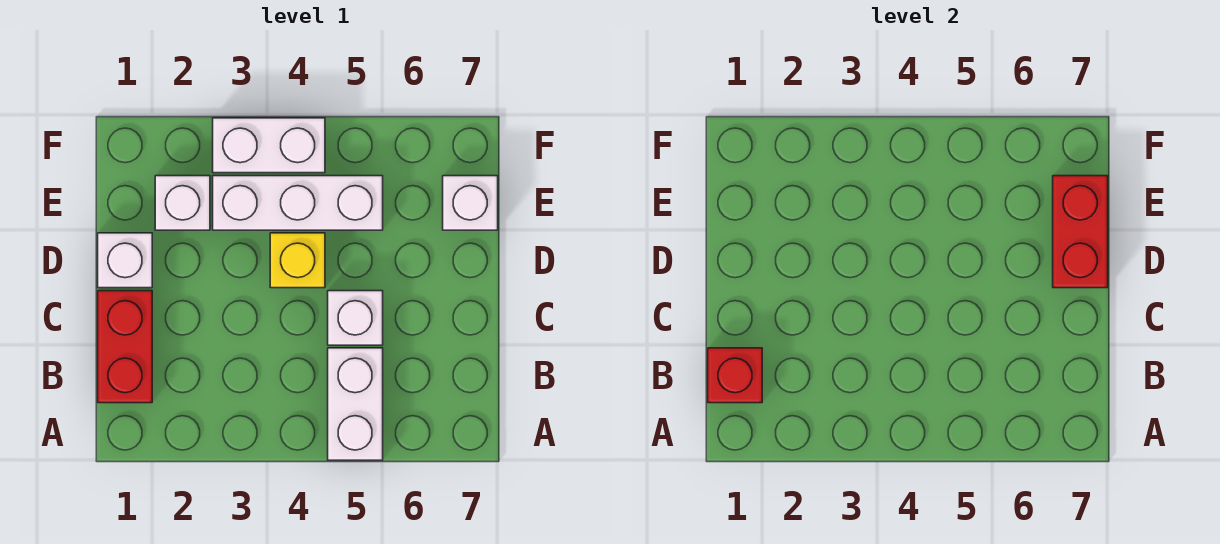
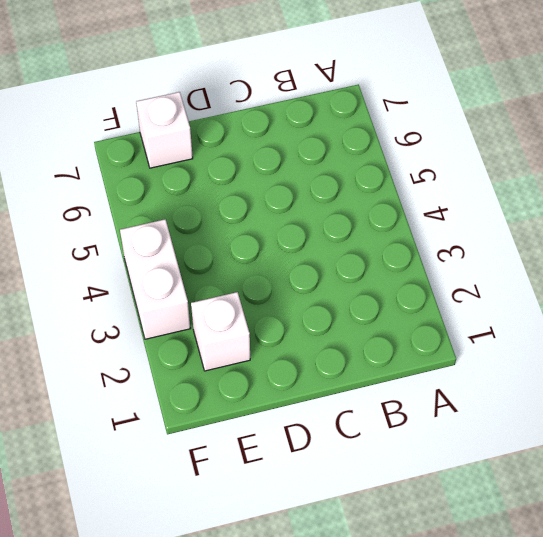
none -> white brick A5:B5 level 1
none -> red brick B1:C1 level 1

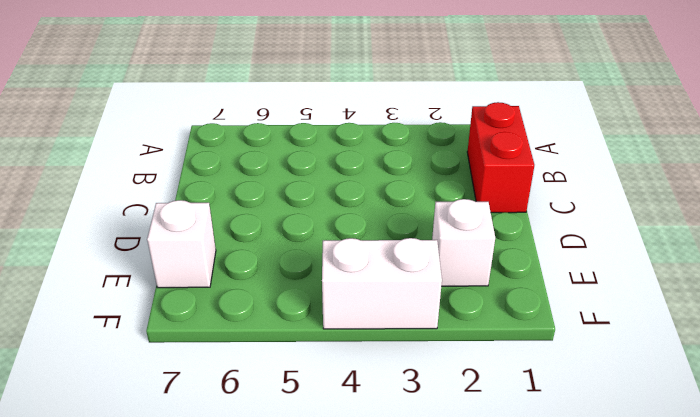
none -> white brick A5:B5 level 1
none -> white brick C5 level 1

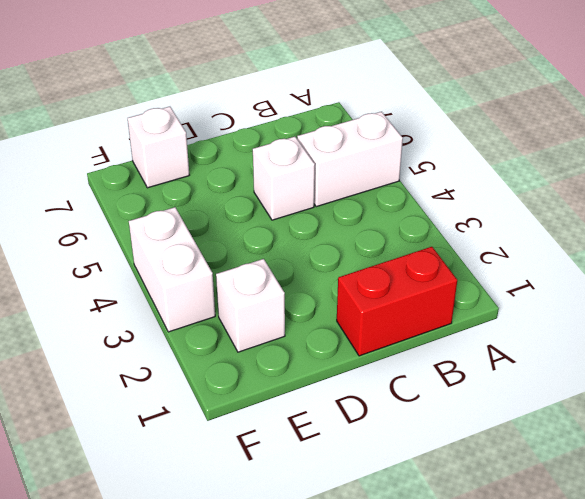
none -> white brick D1 level 1
none -> yellow brick D4 level 1

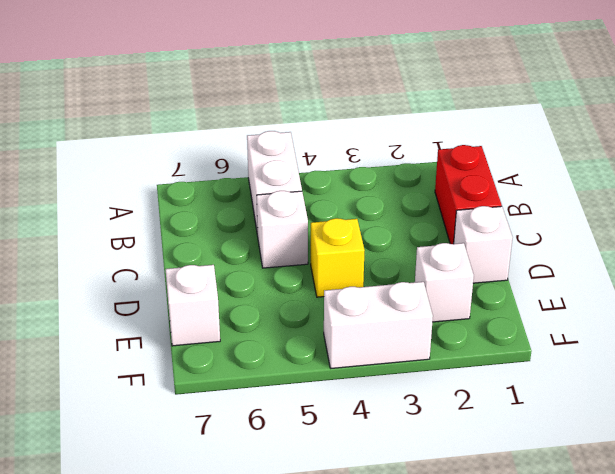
none -> white brick E3:E5 level 1
none -> red brick B1 level 2

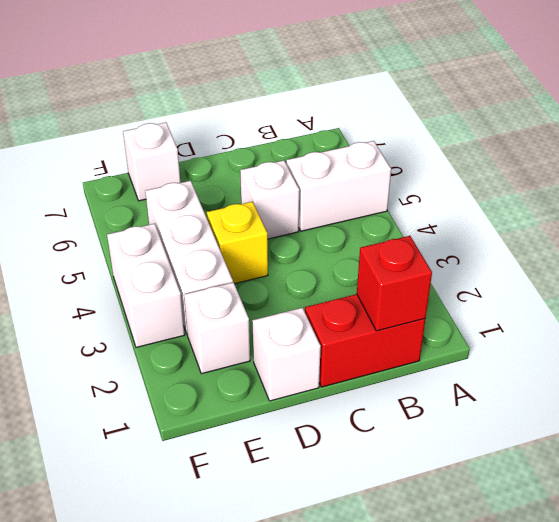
none -> red brick D7:E7 level 2

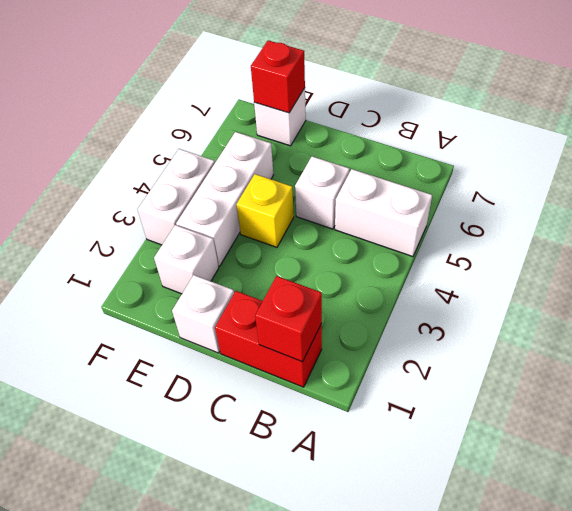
red brick E7 level 2 -> red brick D7:E7 level 2

